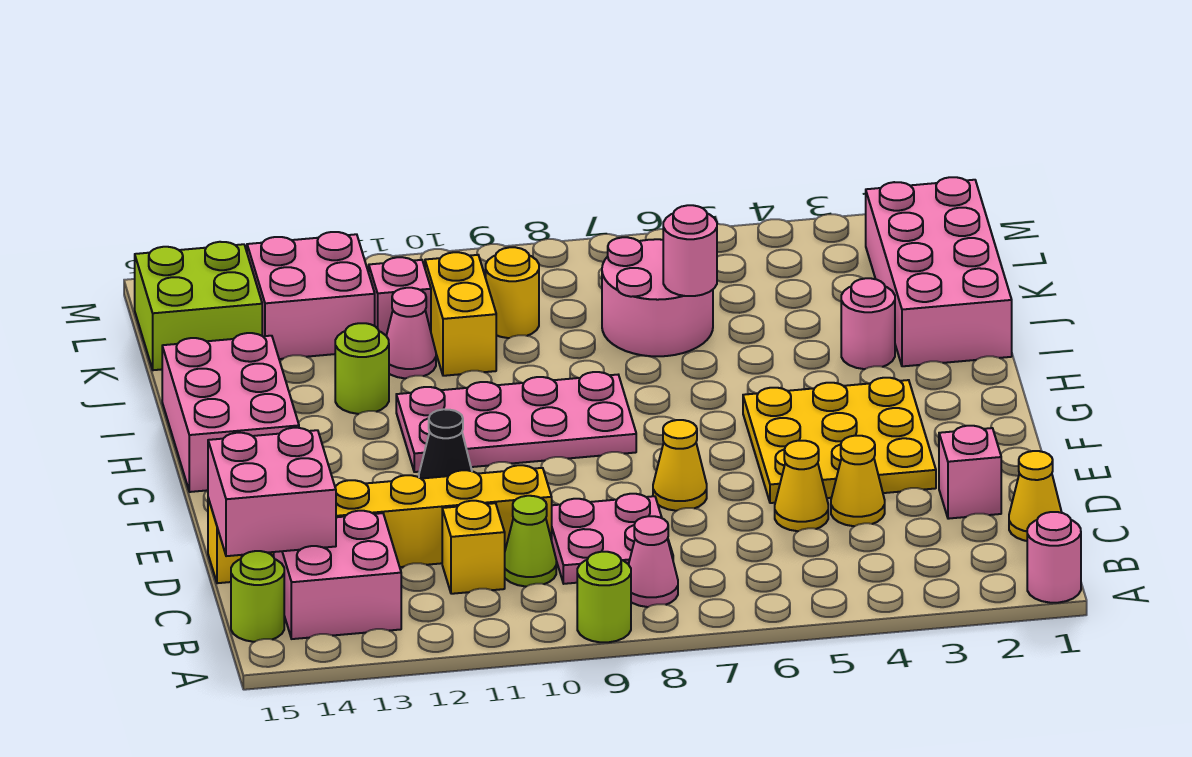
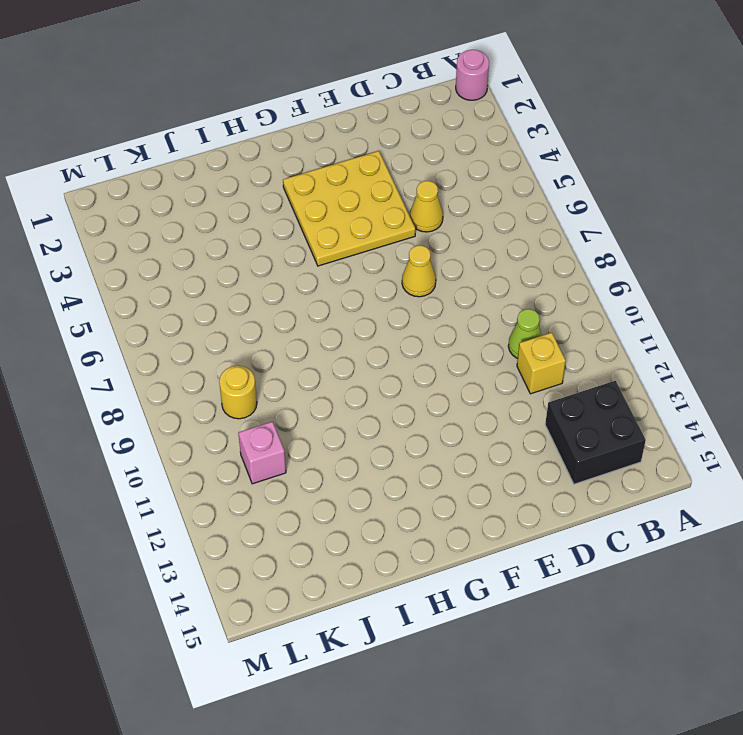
black brick B13:C14 level 1 -> pink brick B13:C14 level 1
none -> lime round brick A9 level 1
none -> pink cone B8 level 1
none -> lime round brick B15 level 1
none -> yellow cone C1 level 1

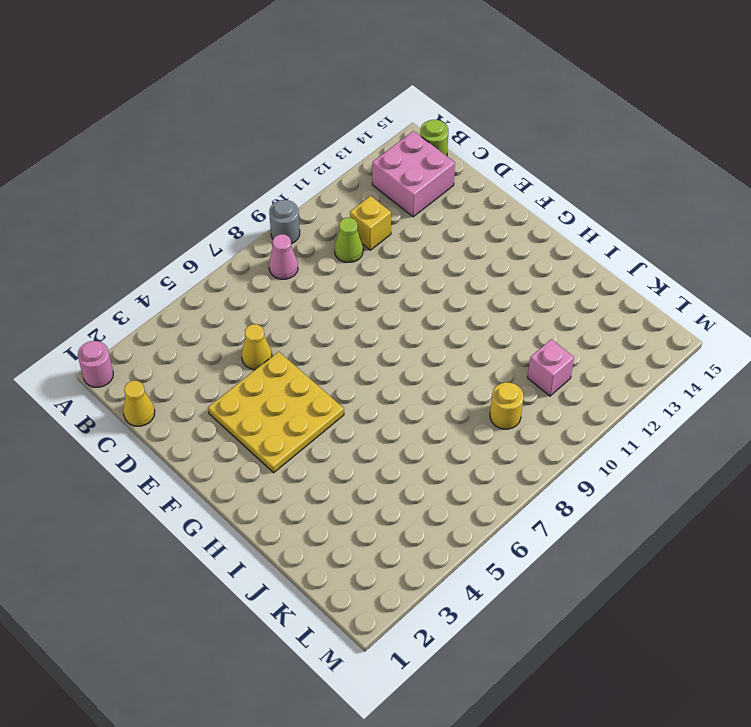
grey round brick A9 level 1 -> lime round brick A9 level 1
none -> pink plate C8:D9 level 1
none -> pink brick D2 level 1
none -> yellow cone D4 level 1
none -> yellow brick D10:D15 level 1

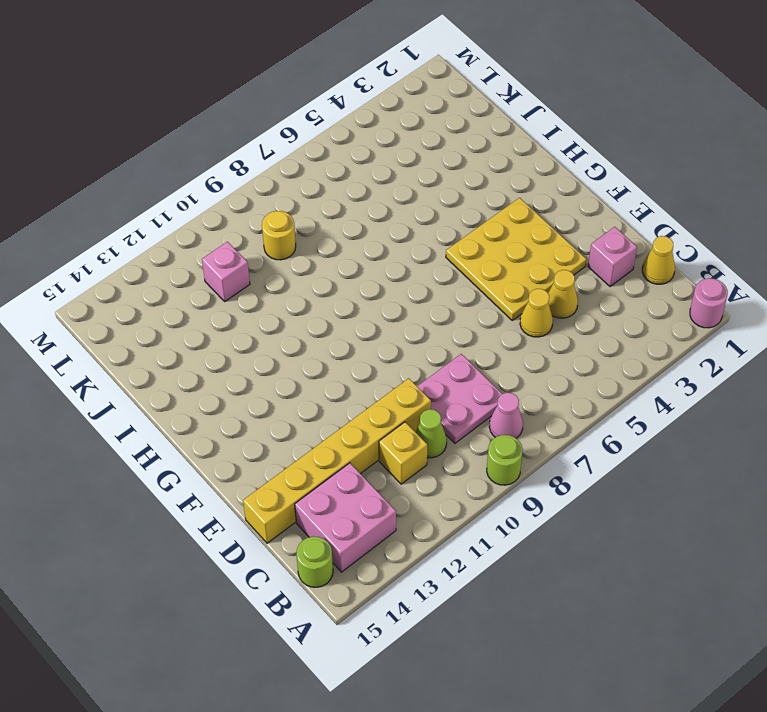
none -> yellow cone E7 level 1
none -> black cone F11 level 1
none -> pink plate G8:H11 level 1
none -> pink brick G14:I15 level 1

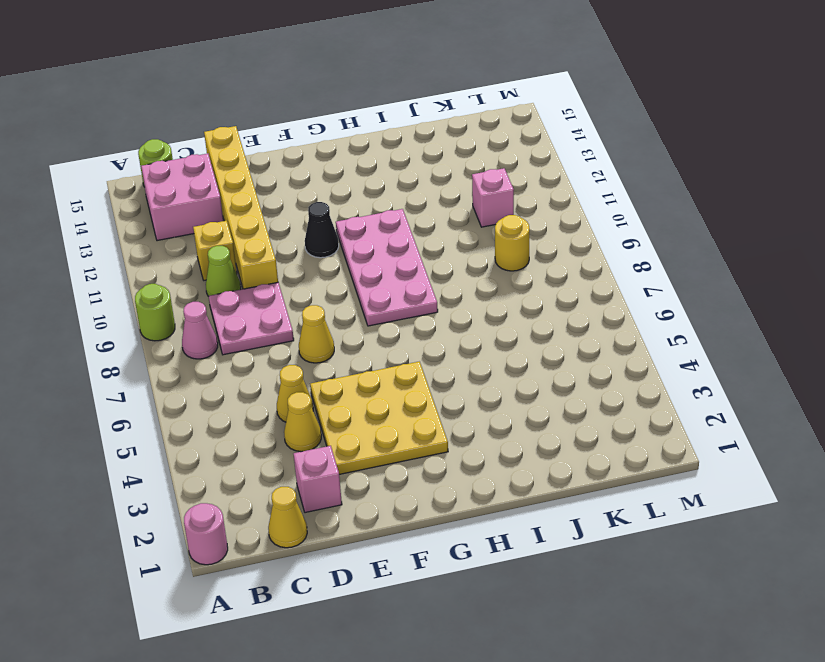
none -> pink brick G14:I15 level 1
none -> pink brick I1:L2 level 1
none -> pink round brick I3 level 1
none -> lime round brick I12 level 1

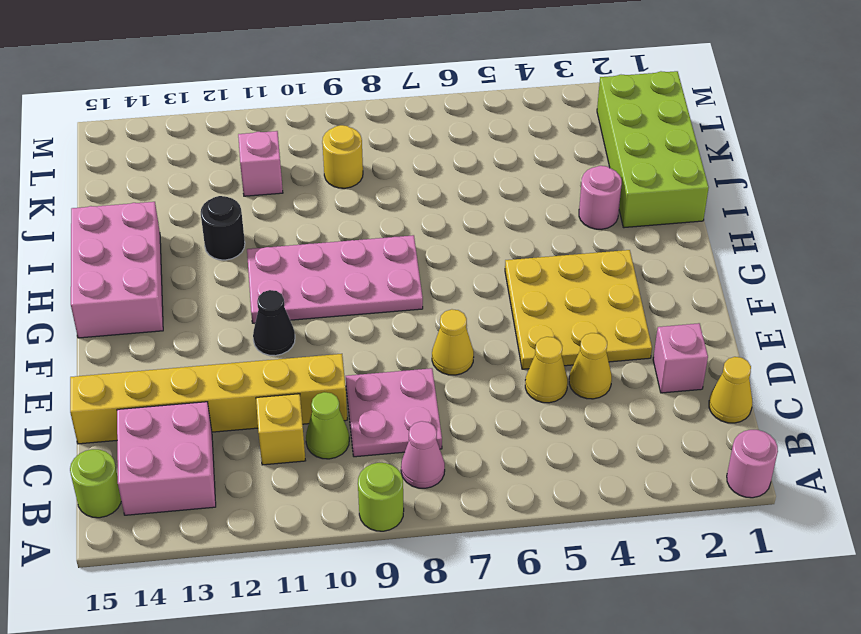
lime brick I1:L2 level 1 -> pink brick I1:L2 level 1
black round brick I12 level 1 -> lime round brick I12 level 1
none -> pink round brick J6:K7 level 1
none -> yellow brick J10:K10 level 1
none -> pink cone J11 level 1
none -> pink brick K12:L13 level 1

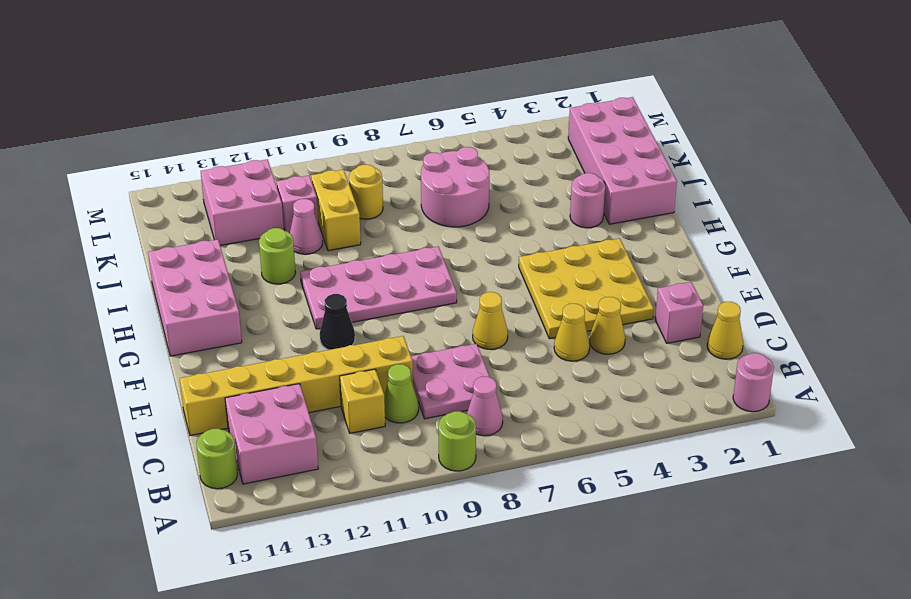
none -> lime brick K14:L15 level 1
none -> pink brick C14:D15 level 2
none -> pink round brick J6 level 2

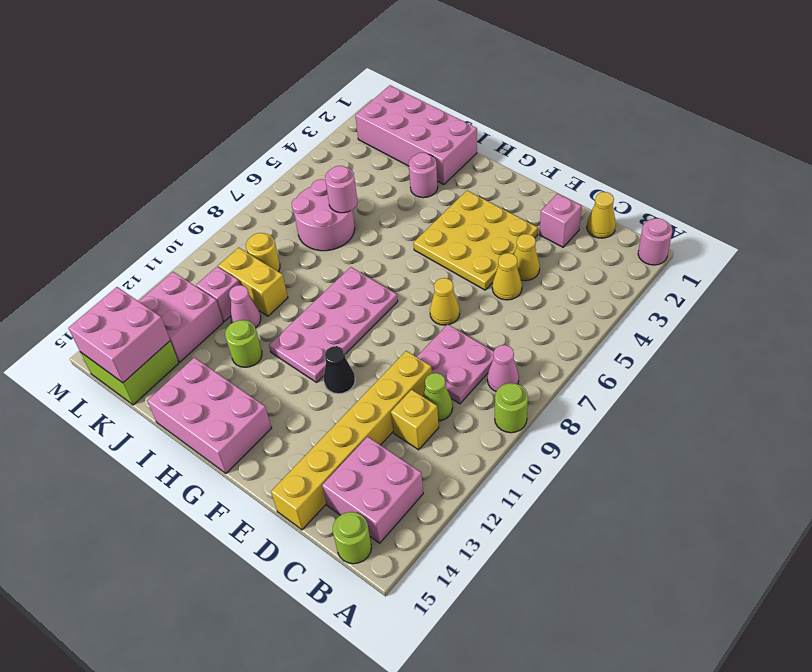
pink brick K14:L15 level 2 -> pink brick C14:D15 level 2

